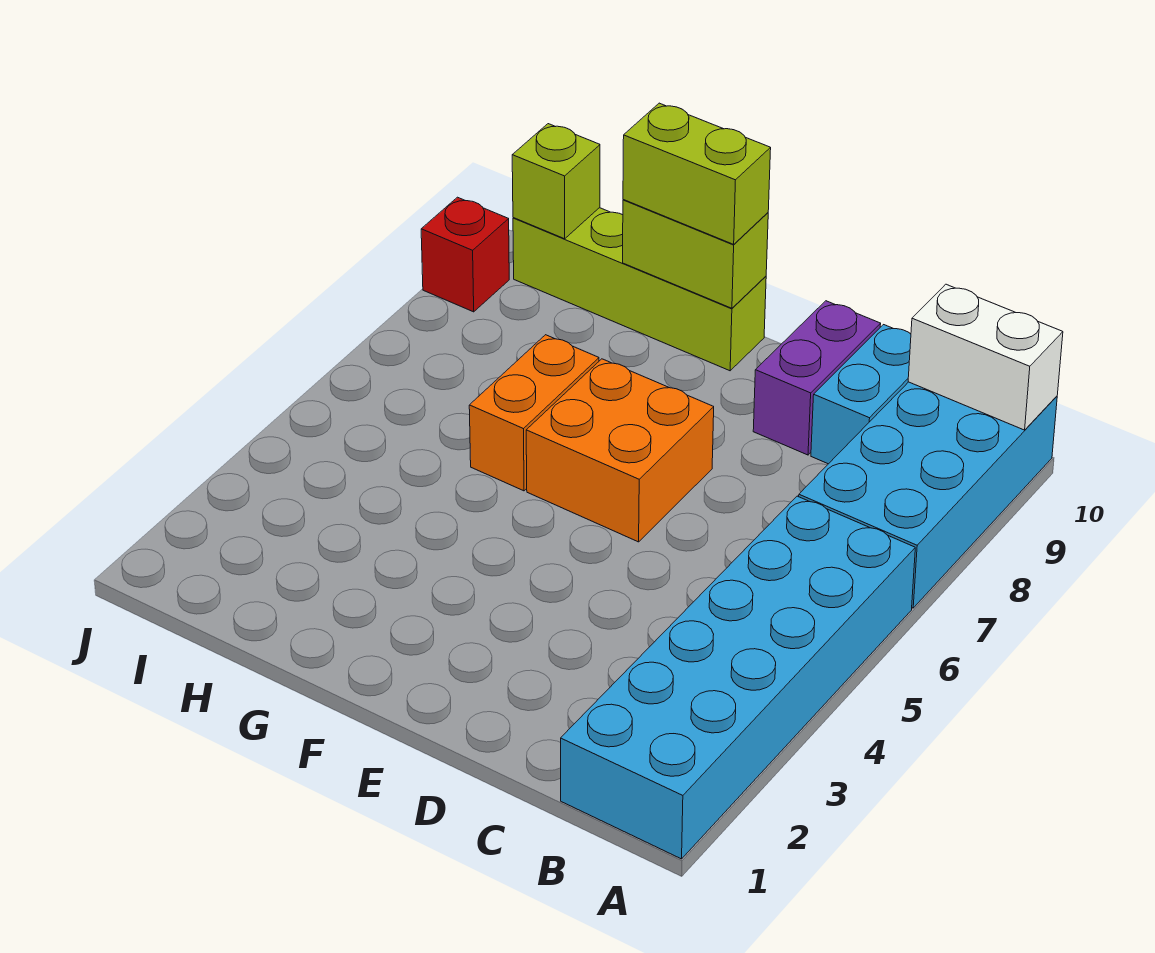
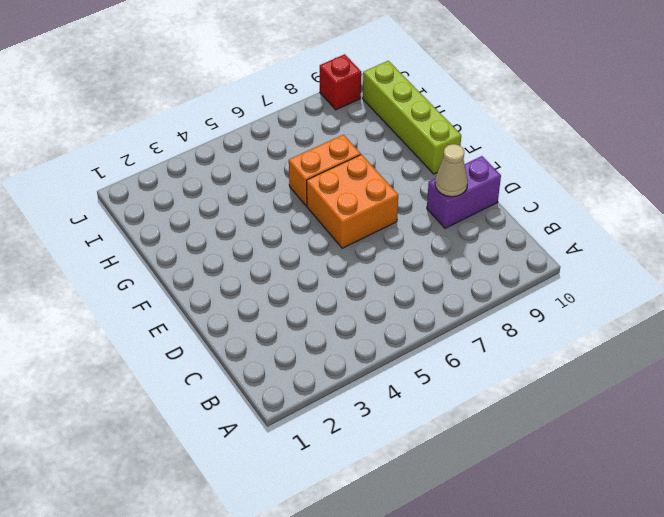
tan cone D9 level 2 -> none
none -> cyan brick A1:B6 level 1
none -> cyan brick A7:B10 level 1
none -> cyan brick C9:C10 level 1

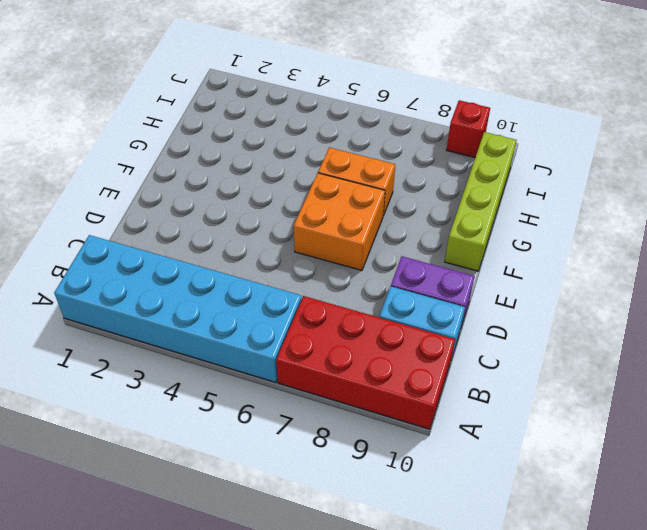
red brick A7:B10 level 1 -> cyan brick A7:B10 level 1
none -> white brick A10:B10 level 2
none -> lime brick F10:G10 level 2
none -> lime brick I10 level 2

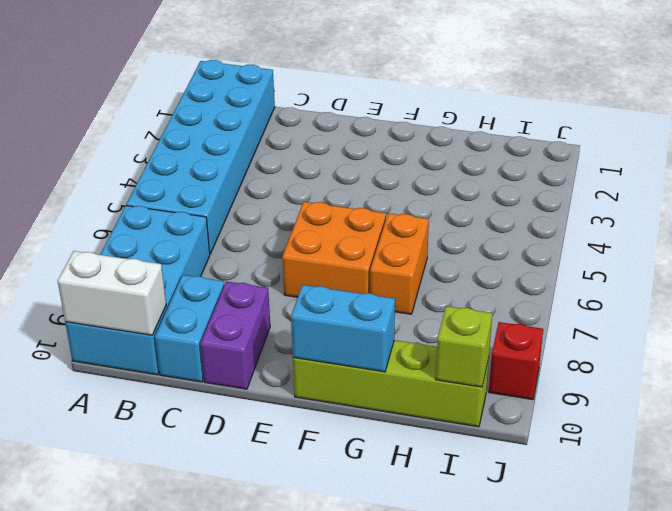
cyan brick F10:G10 level 2 -> lime brick F10:G10 level 2
none -> lime brick F10:G10 level 3

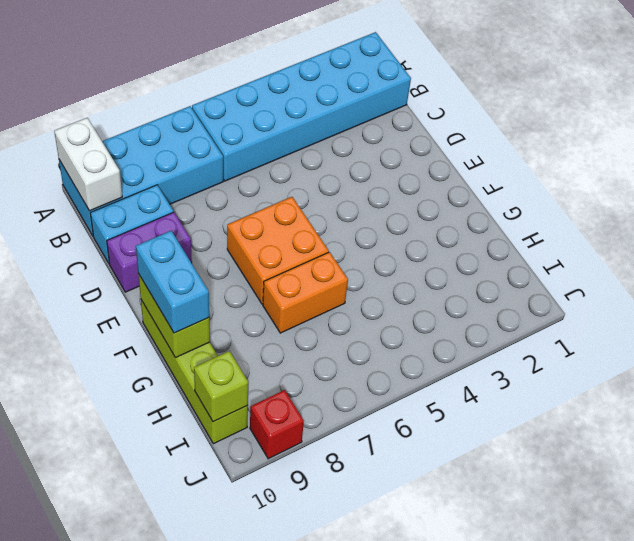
cyan brick F10:G10 level 3 -> lime brick F10:G10 level 3

